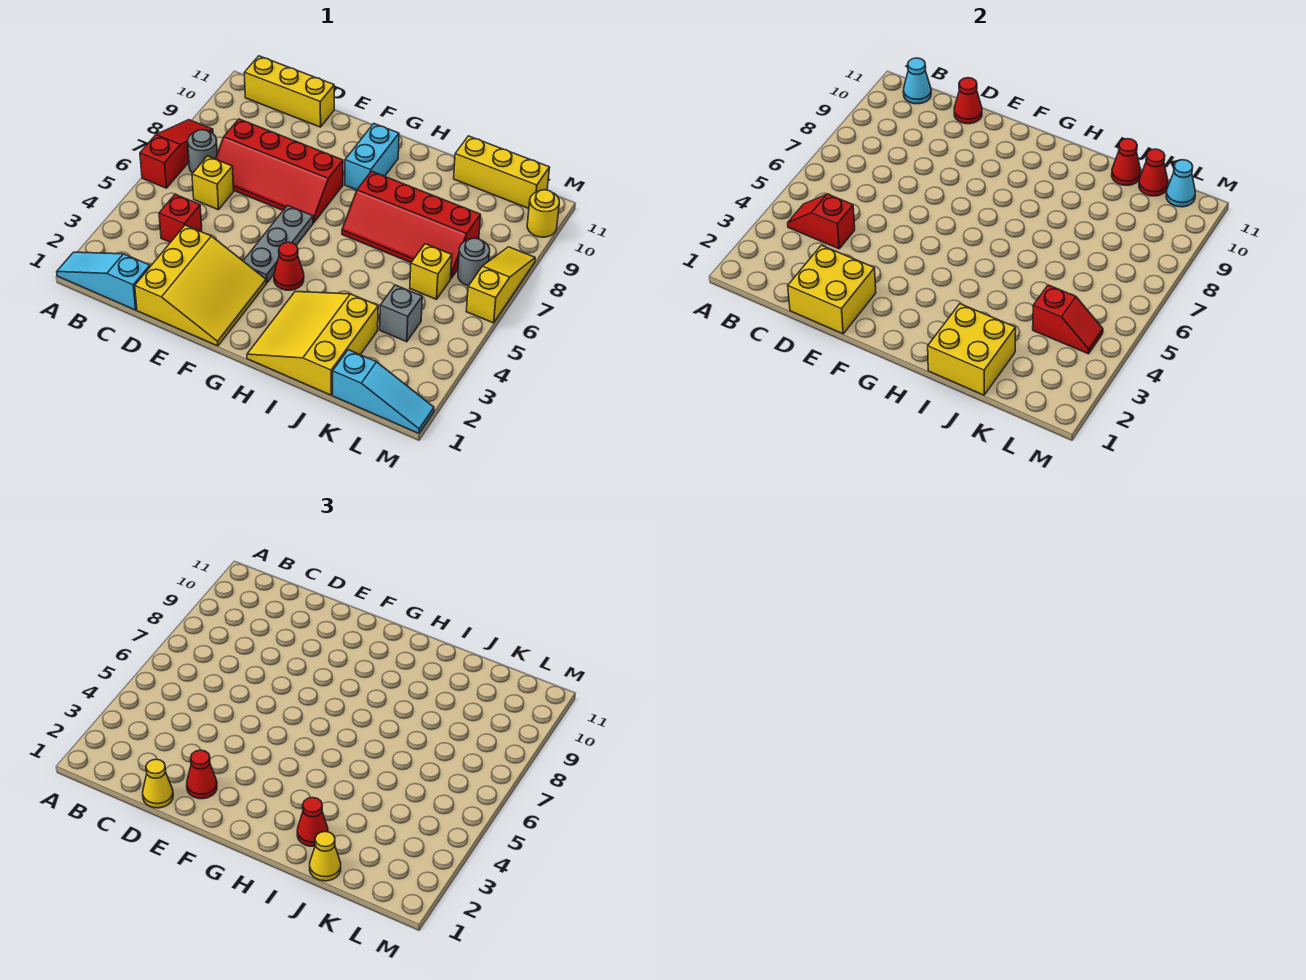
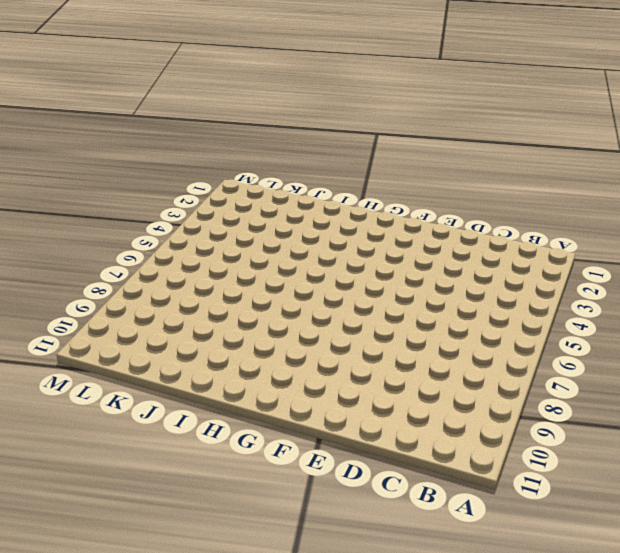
none -> cyan slope A1:C1 level 1 top C
none -> red slope A6:A8 level 1 top 6
none -> grey round brick B7 level 1
none -> yellow brick B11:D11 level 1

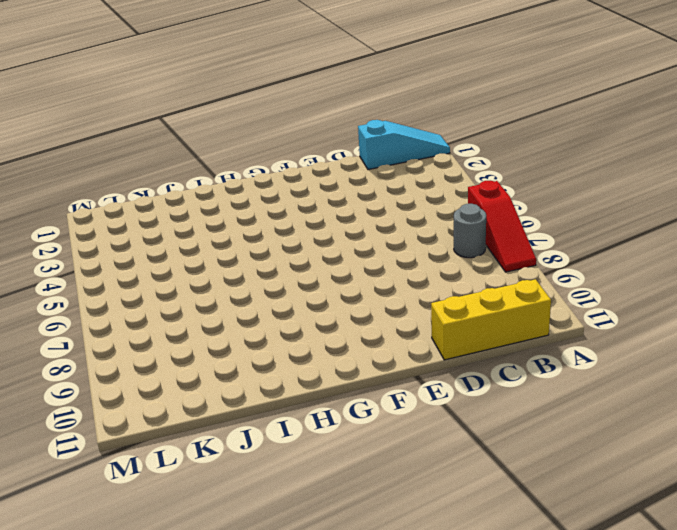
none -> red brick C4 level 1
none -> yellow brick C6 level 1
none -> red slope C7:F8 level 1 top 8
none -> yellow slope D1:F3 level 1 top D

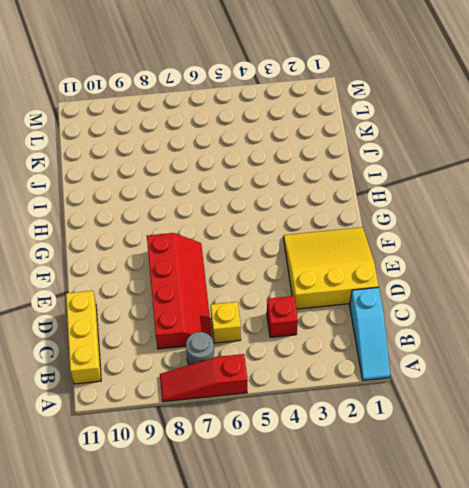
none -> grey plate F4:F6 level 1
none -> red cone G4 level 1
none -> cyan brick G9:G10 level 1
none -> yellow slope H1:J3 level 1 top J

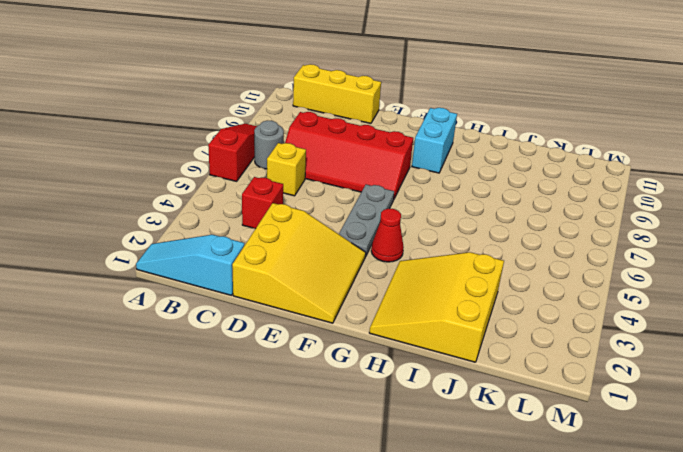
none -> red slope H7:K8 level 1 top 8
none -> yellow brick J11:L11 level 1
none -> cyan slope K1:M1 level 1 top K
none -> grey brick K4 level 1

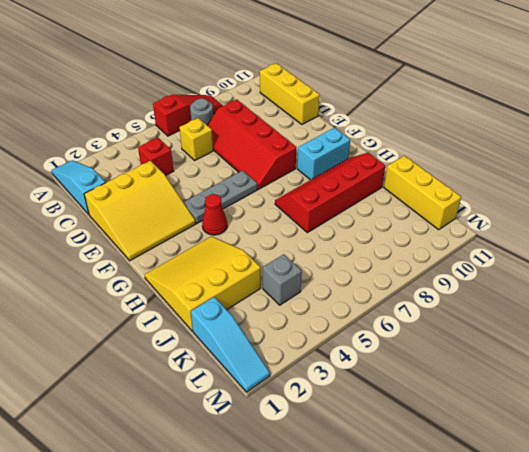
red slope H7:I10 level 1 top I -> red slope H7:K8 level 1 top 8
none -> yellow brick K6 level 1
none -> grey round brick L7 level 1
none -> yellow slope M6:M8 level 1 top 6
none -> yellow round brick M10 level 1

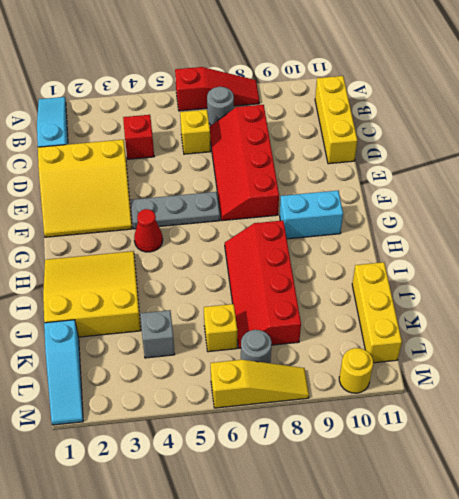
none -> red slope B4:C4 level 2 top C
none -> cyan cone B11 level 2
none -> yellow brick D1:E2 level 2
none -> red cone D11 level 2

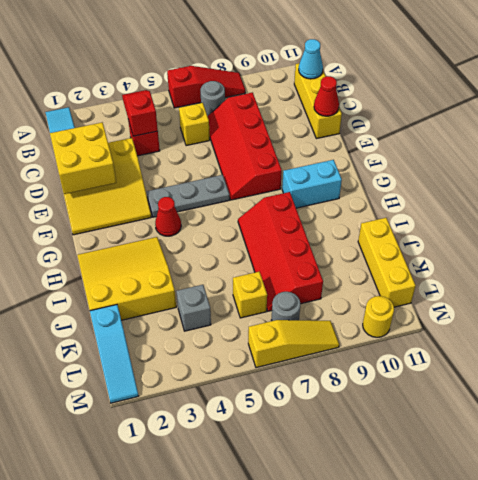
none -> yellow brick I1:J2 level 2
none -> red cone J11 level 2
none -> red slope K4:L4 level 2 top K
none -> red cone K11 level 2

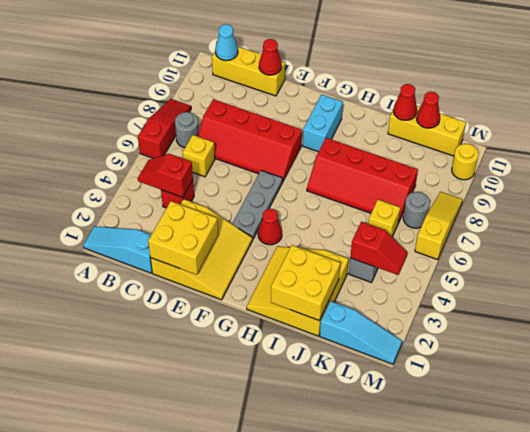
none -> cyan cone L11 level 2
none -> yellow cone D1 level 3
none -> red cone E2 level 3
none -> red cone I2 level 3

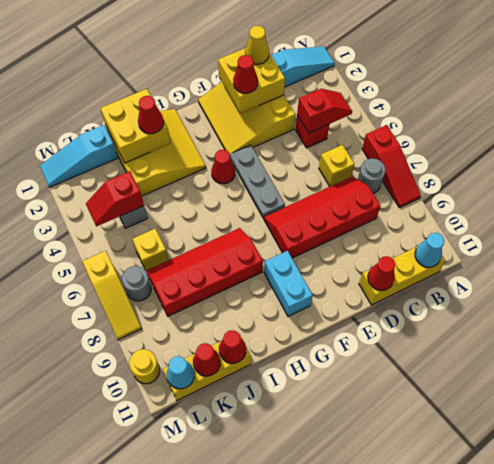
none -> yellow cone J1 level 3

